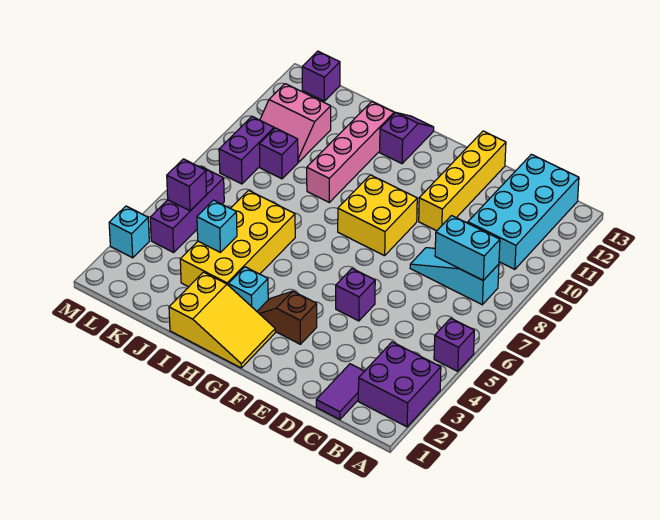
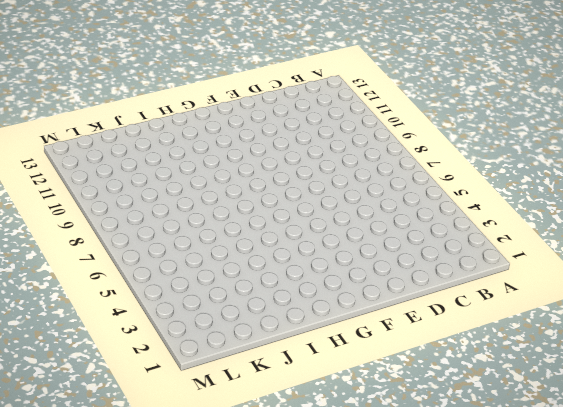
none -> purple brick A2:B3 level 1
none -> purple brick A5 level 1
none -> cyan slope B8:D8 level 1 top B

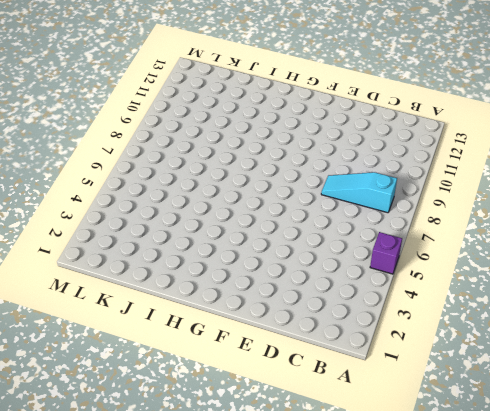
none -> purple brick A2:B3 level 1
none -> cyan brick B10:C13 level 1
none -> purple tile C1:C2 level 1

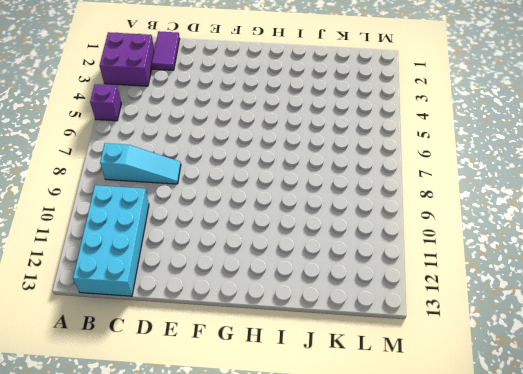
none -> purple brick E5 level 1
none -> yellow brick E10:E13 level 1
none -> brown slope F3:G3 level 1 top F

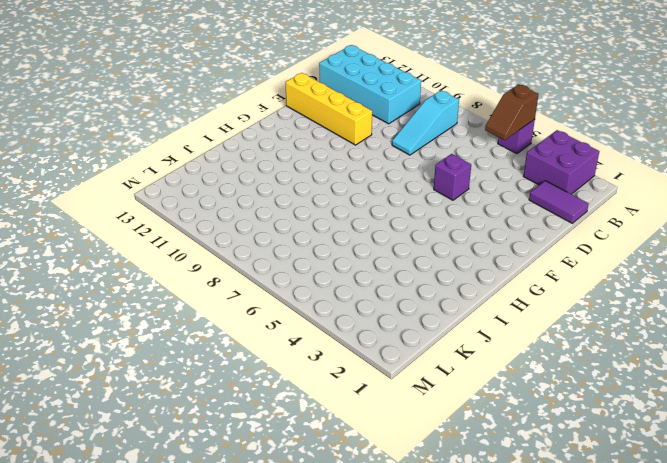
brown slope A5:B5 level 2 top A -> brown slope F3:G3 level 1 top F
none -> yellow brick F8:G9 level 1
none -> yellow slope G1:I2 level 1 top I
none -> cyan brick H3 level 1

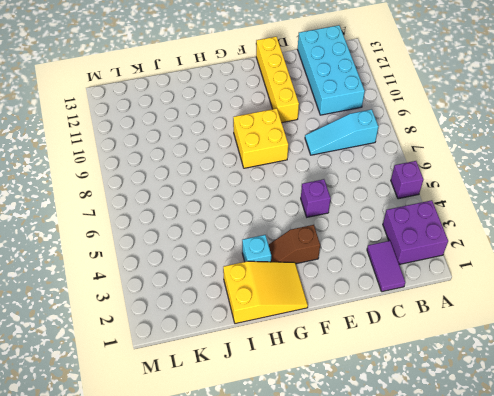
none -> purple slope H12:H13 level 1 top 12
none -> yellow brick I3:J6 level 1
none -> pink brick I9:I12 level 1

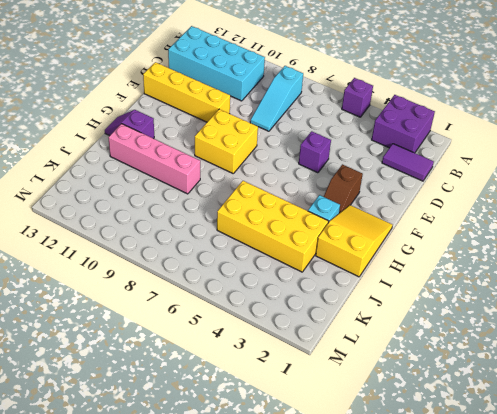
none -> purple brick K9 level 1
none -> pink slope K10:L11 level 1 top 11
none -> purple brick L4:L6 level 1

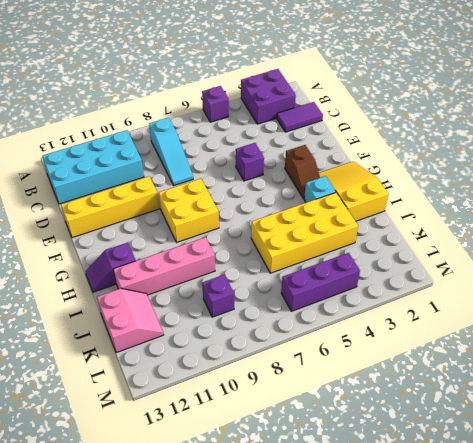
pink slope J12:K13 level 1 top 13 -> pink slope K10:L11 level 1 top 11
none -> purple brick L8:L9 level 1
none -> purple brick L13 level 1
none -> cyan brick M3 level 1

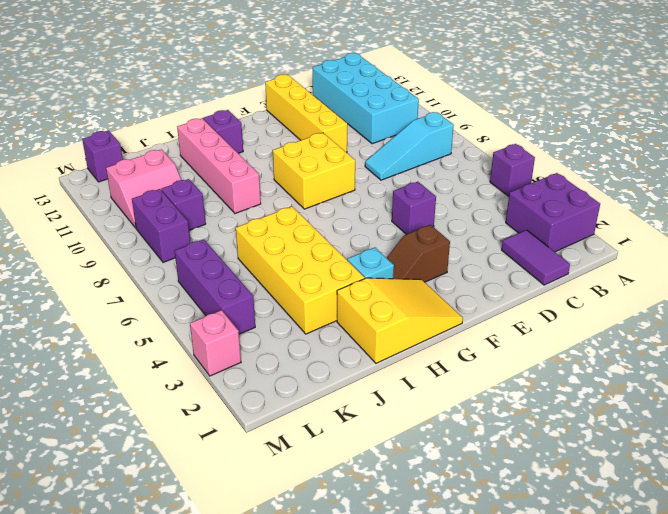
pink brick M3 level 1 -> cyan brick M3 level 1
none -> cyan brick B8:C8 level 2
none -> cyan brick J4 level 2
none -> purple brick L5 level 2

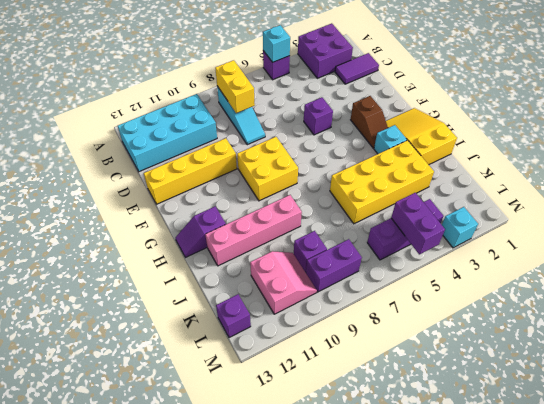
cyan brick A5 level 2 -> cyan brick J4 level 2
yellow brick B8:C8 level 2 -> cyan brick B8:C8 level 2
purple brick L5:M5 level 2 -> purple brick L5 level 2

